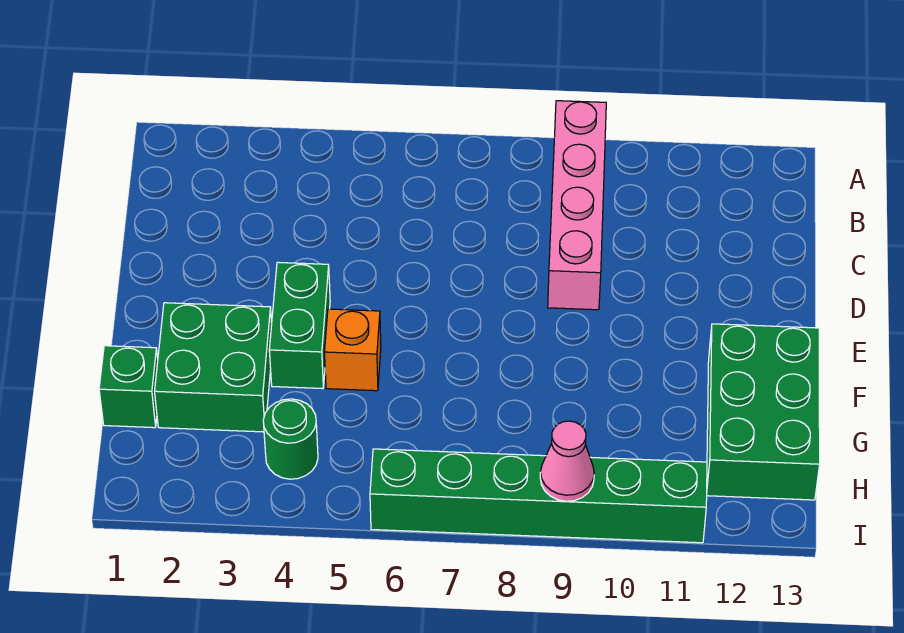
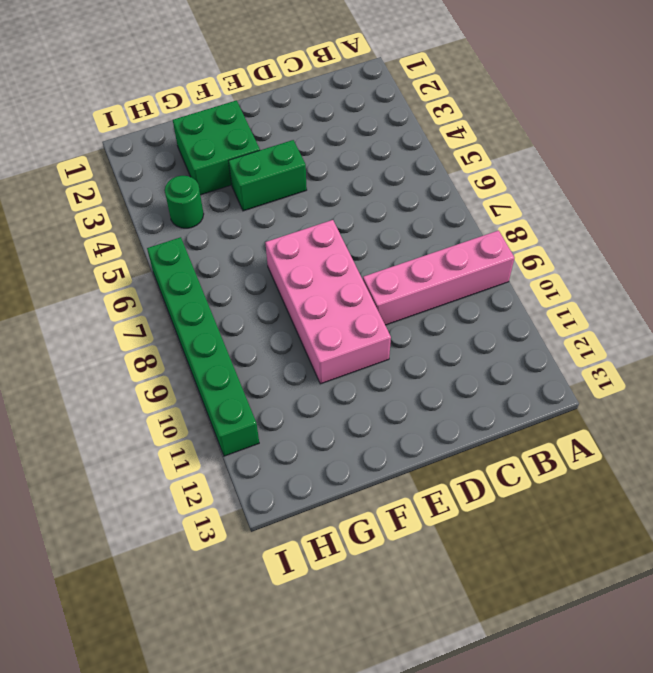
pink brick E7:F10 level 1 -> none
none -> orange brick F5 level 1
none -> green brick F12:H13 level 1

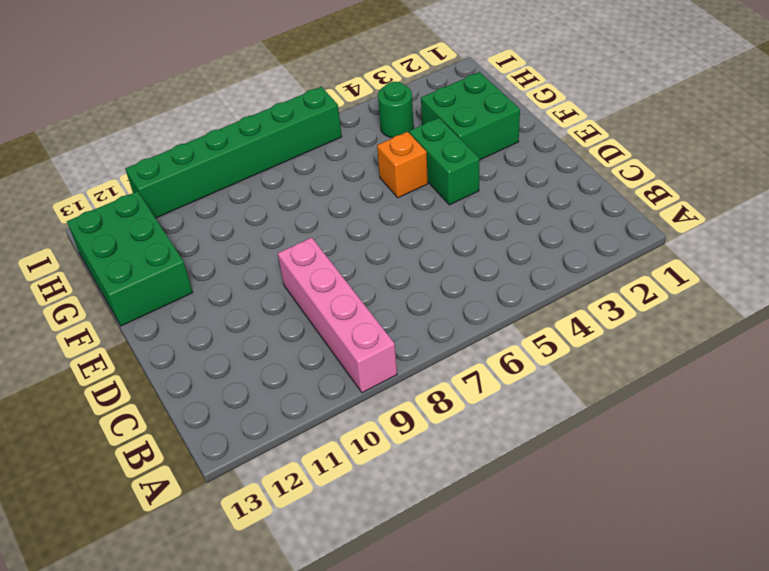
none -> green brick G1 level 1
none -> pink cone I9 level 2

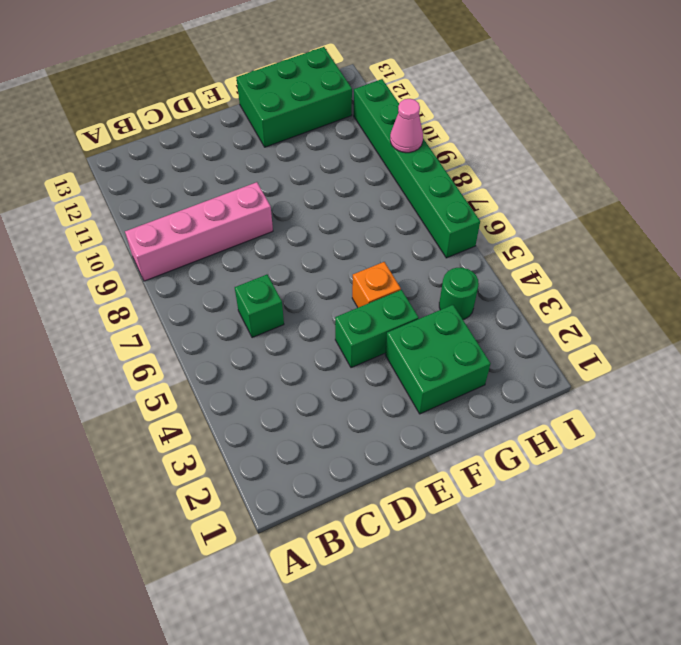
green brick C6 level 1 -> green brick G1 level 1

